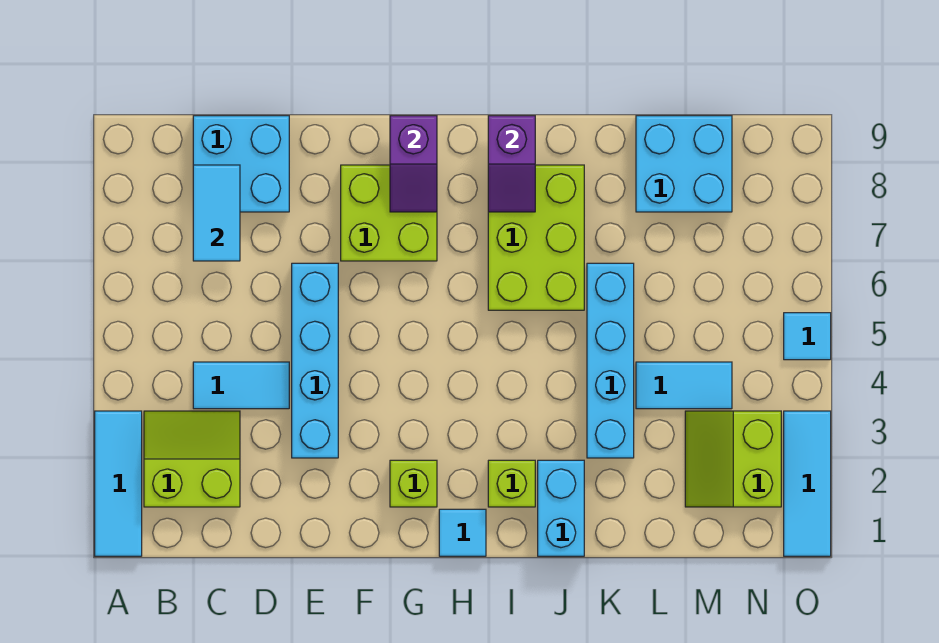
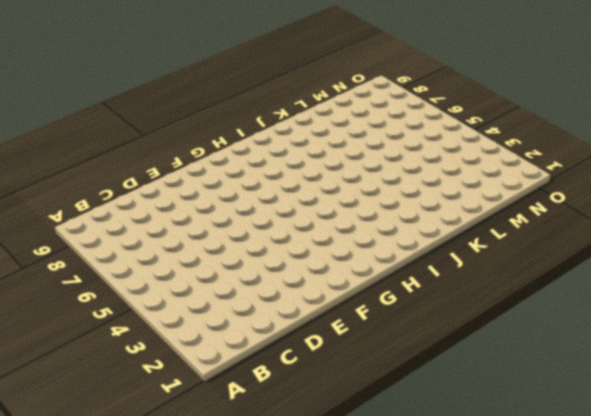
none -> cyan tile A1:A3 level 1
none -> lime slope B2:C3 level 1 top 2
none -> cyan tile C4:D4 level 1

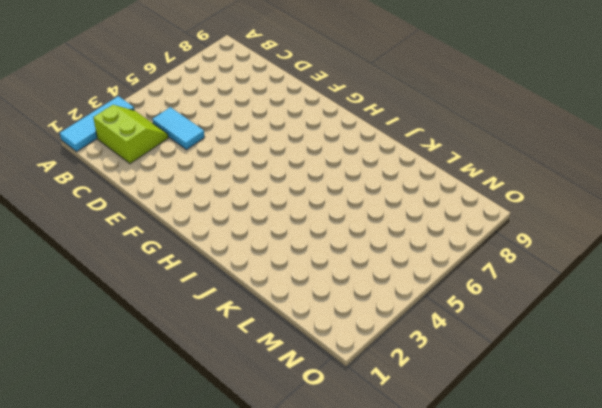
none -> cyan brick C8:D9 level 1
none -> cyan brick E3:E6 level 1
none -> lime brick F7:G8 level 1

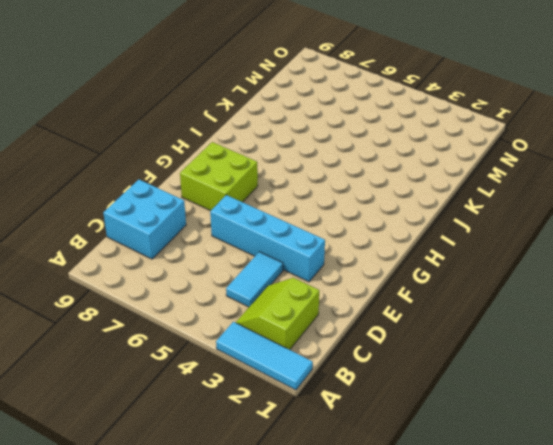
none -> lime brick G2 level 1
none -> cyan tile H1 level 1
none -> lime brick I2 level 1

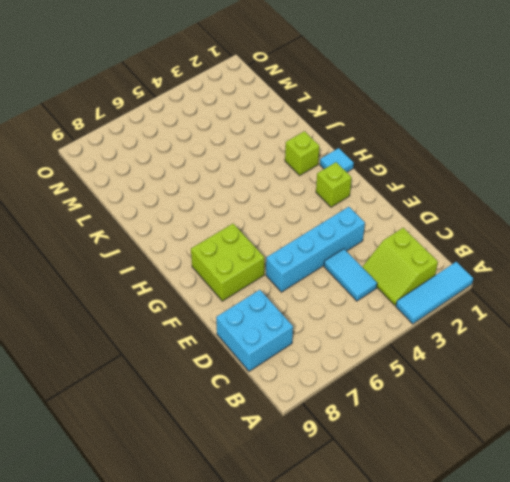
none -> lime brick I6:J8 level 1
none -> cyan brick J1:J2 level 1
none -> cyan brick K3:K6 level 1

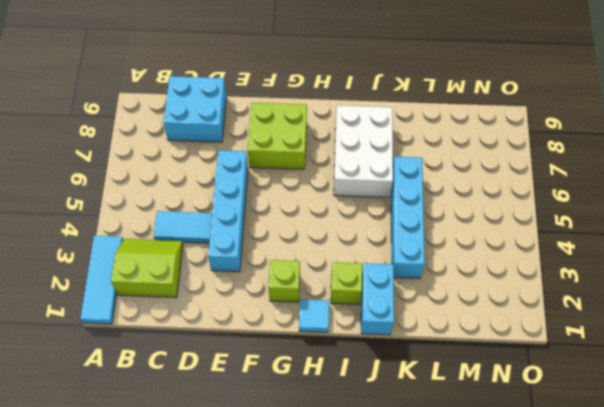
white brick I6:J8 level 1 -> lime brick I6:J8 level 1
none -> cyan tile L4:M4 level 1
none -> cyan brick L8:M9 level 1
none -> lime slope M2:N3 level 1 top N

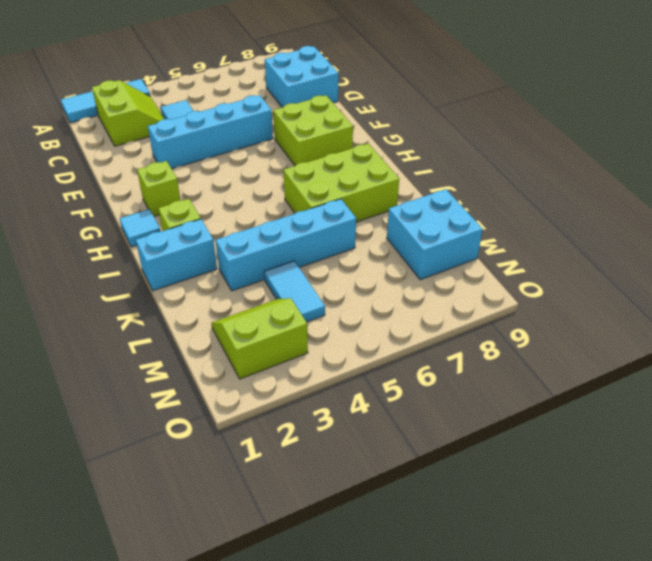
none -> cyan tile O1:O3 level 1
none -> cyan tile O5 level 1
none -> cyan tile C7:C8 level 2

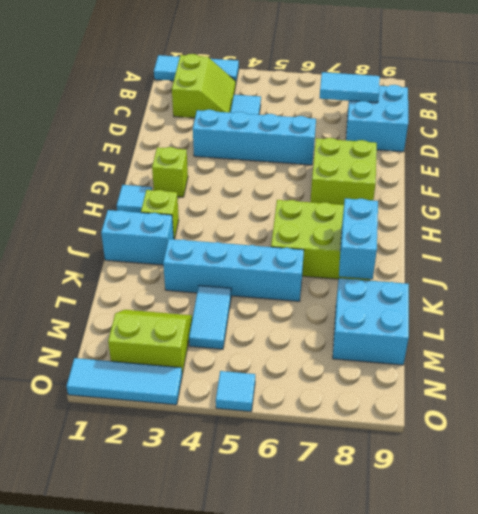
cyan brick J8:K8 level 2 -> none
none -> purple slope G8:G9 level 2 top 9
none -> purple slope I8:I9 level 2 top 9

